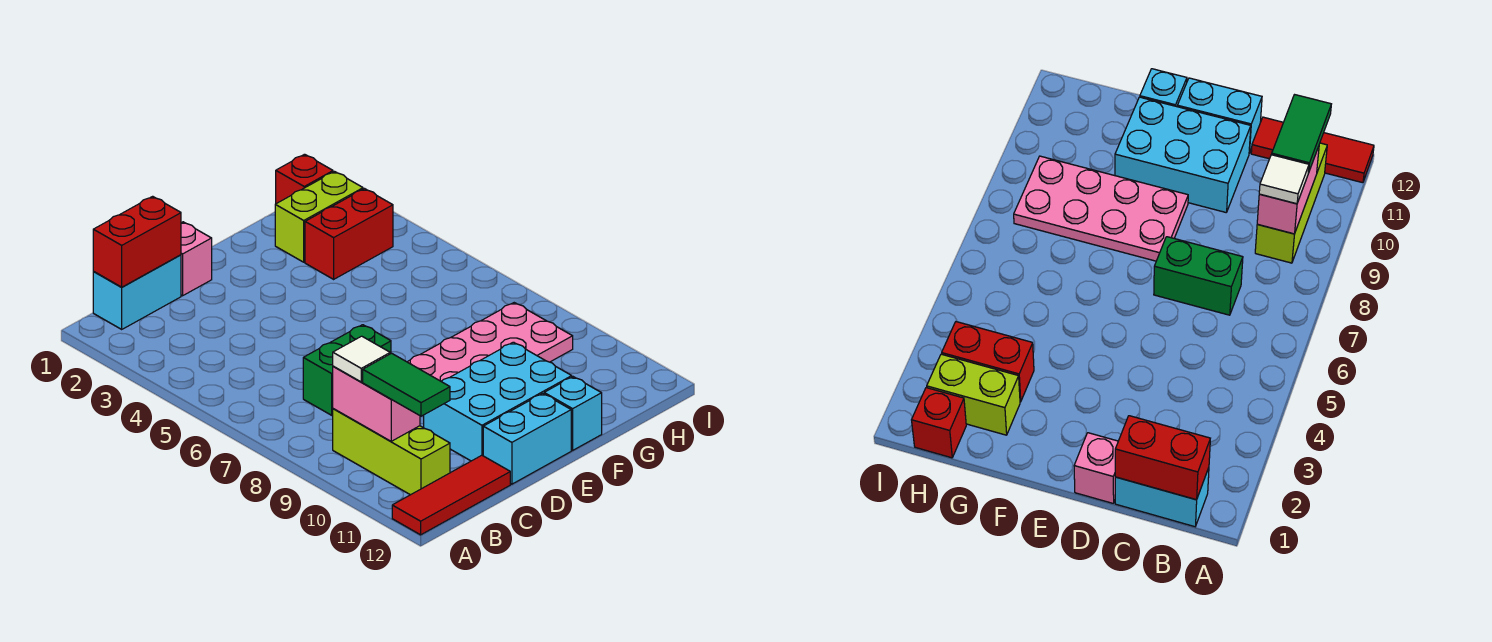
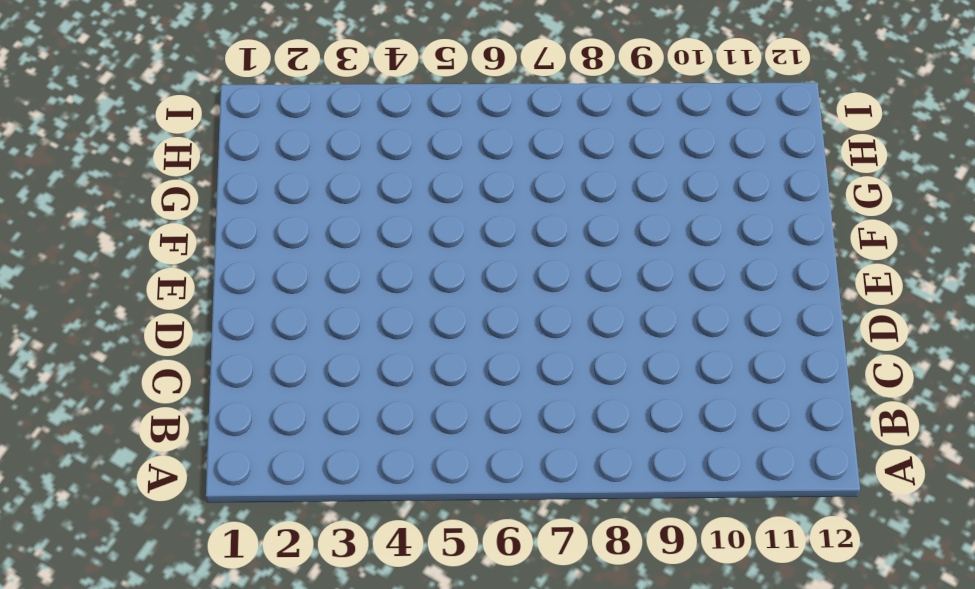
none -> red tile A12:C12 level 1
none -> cyan brick B1:C1 level 1
none -> lime brick B9:B11 level 1

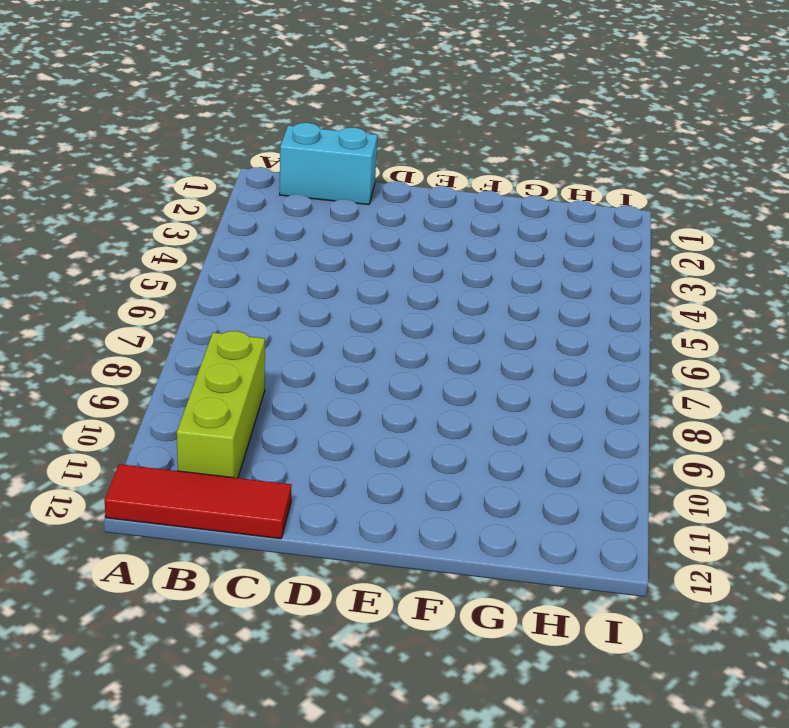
none -> green brick C7:D7 level 1
none -> pink brick D1 level 1
none -> cyan brick D10:F11 level 1

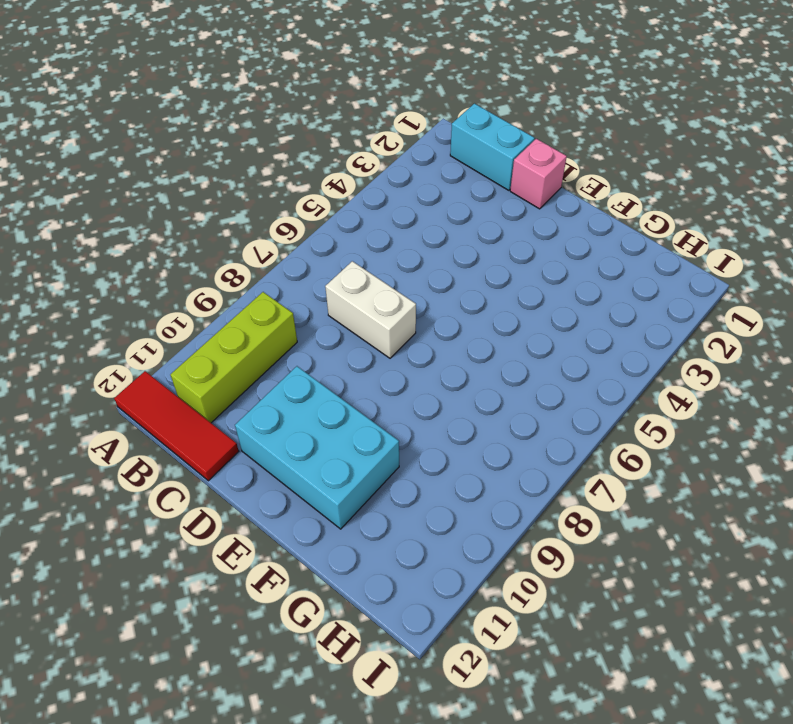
white brick C7:D7 level 1 -> green brick C7:D7 level 1
none -> cyan brick D12:E12 level 1
none -> pink plate E8:H9 level 1
none -> cyan brick F12 level 1

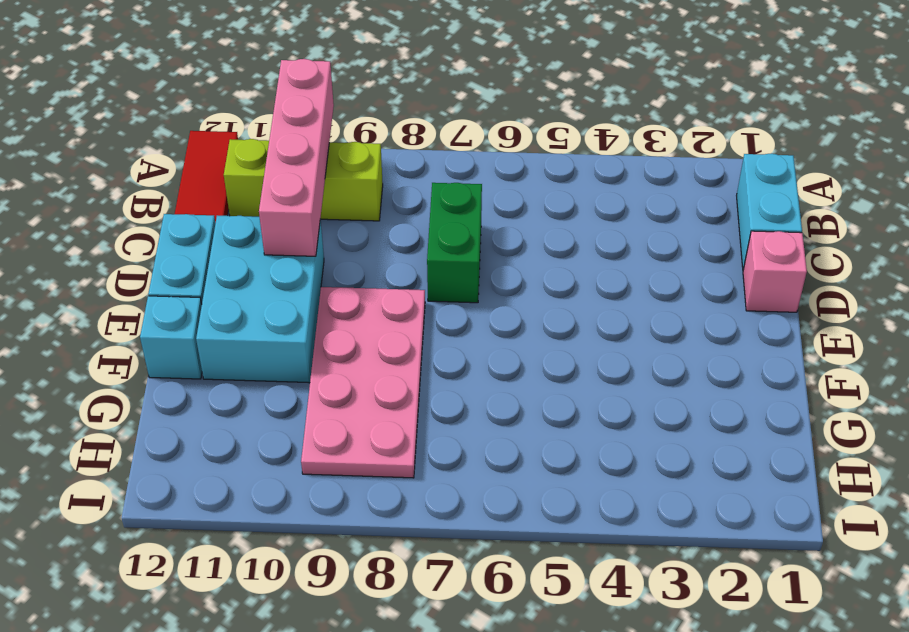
pink brick A10:D10 level 2 -> pink brick B9:B10 level 2
none -> lime brick G2:H2 level 1
none -> red brick G3:H3 level 1
none -> red brick H1 level 1

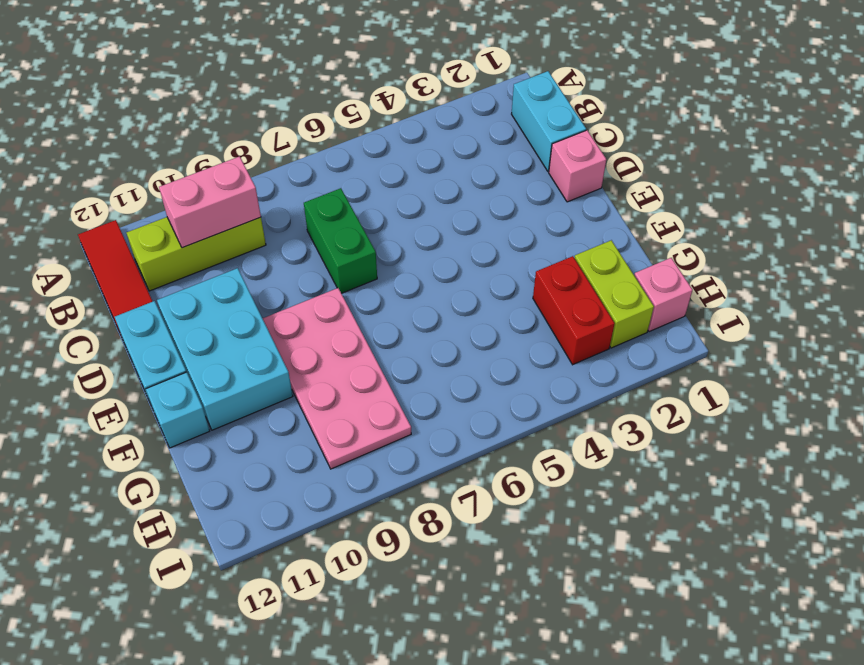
pink brick H1 level 1 -> red brick H1 level 1
none -> red brick B1:C1 level 2
none -> white tile B9 level 3
none -> green tile B10:B11 level 3

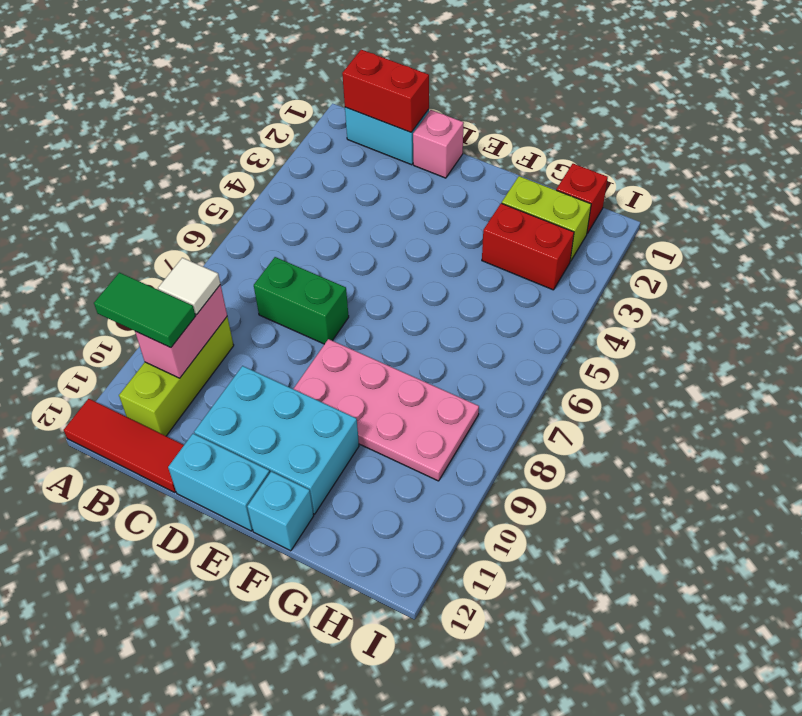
green tile A10:B10 level 3 -> green tile B10:B11 level 3

